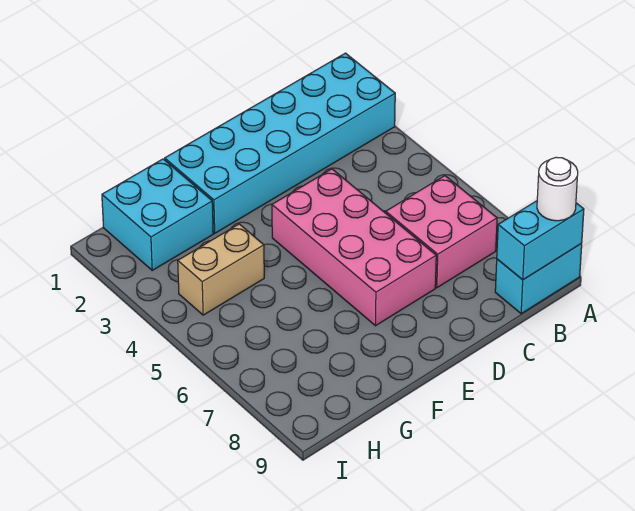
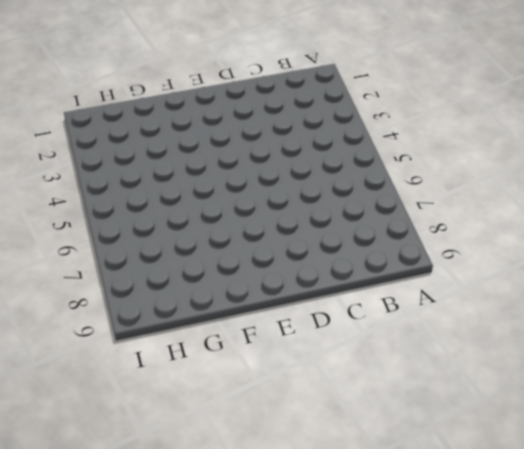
none -> cyan brick A1:F2 level 1
none -> cyan brick A9:B9 level 1

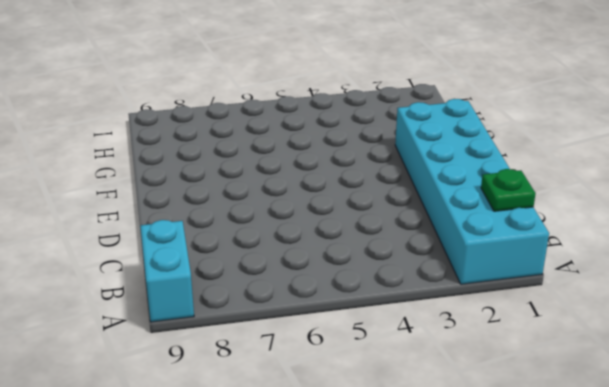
green plate B1 level 2 -> none
none -> pink brick B6:C7 level 1
none -> pink brick D4:E7 level 1

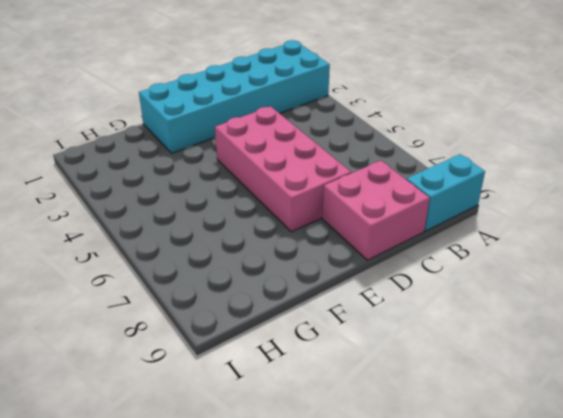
pink brick C8:D9 level 1 -> pink brick B6:C7 level 1
none -> cyan brick G1:H2 level 1
none -> tan brick G4:H4 level 1

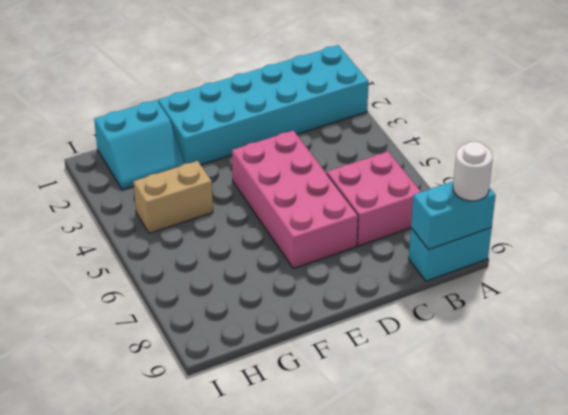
cyan slope G1:H2 level 1 top 1 -> cyan brick G1:H2 level 1

